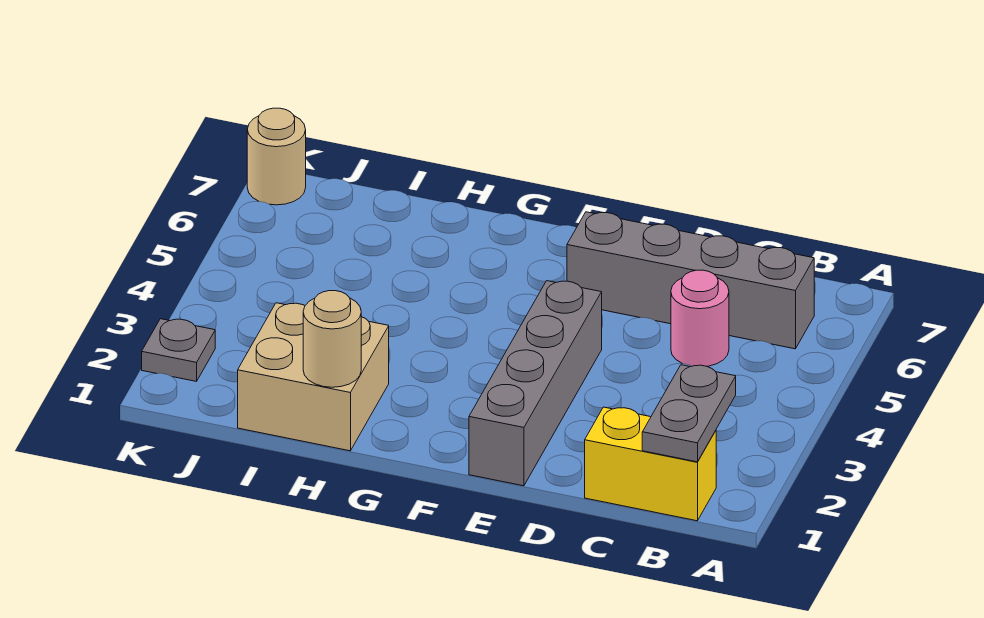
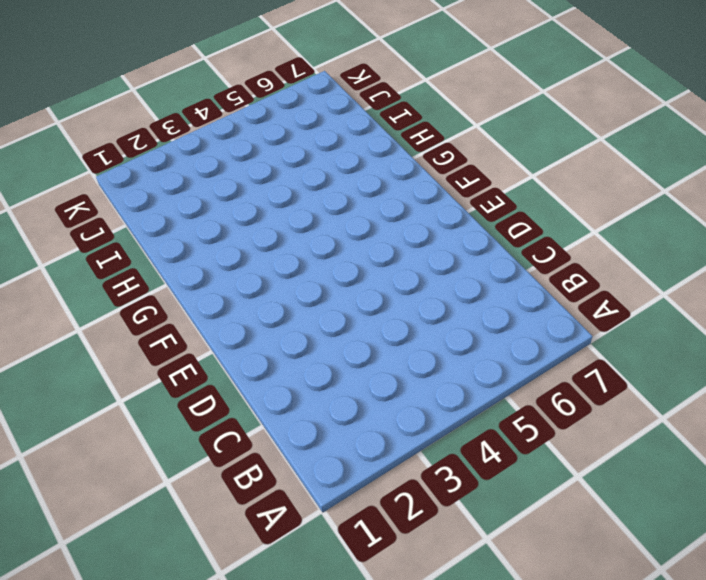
none -> yellow brick B1:C1 level 1
none -> grey brick B6:E6 level 1

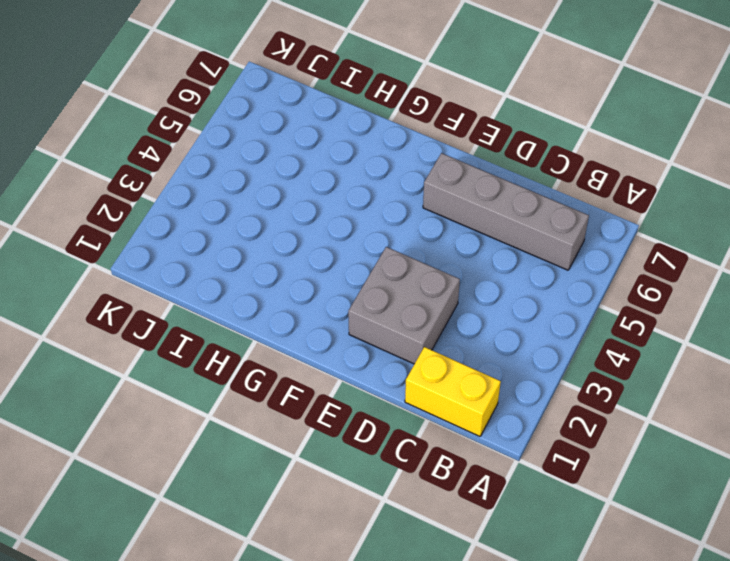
grey brick D2:E3 level 1 -> grey brick E1:E4 level 1
none -> pink round brick C5 level 1
none -> tan brick H1:I2 level 1

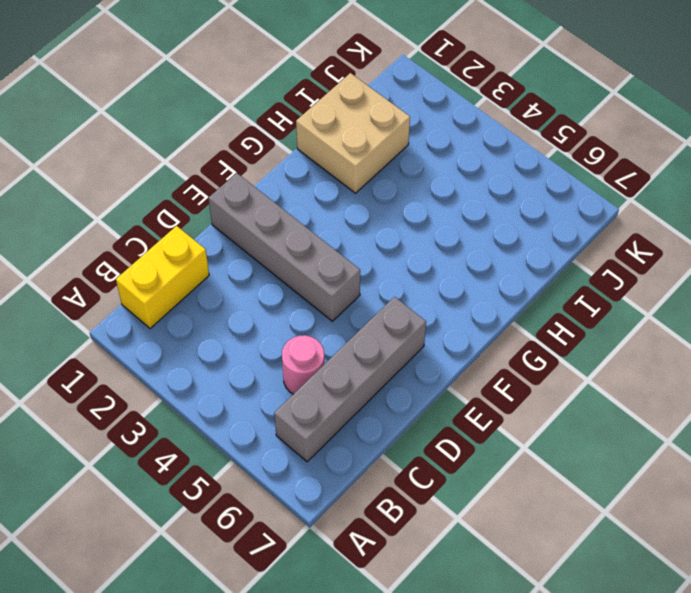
none -> grey plate K2 level 1
none -> tan round brick K7 level 1

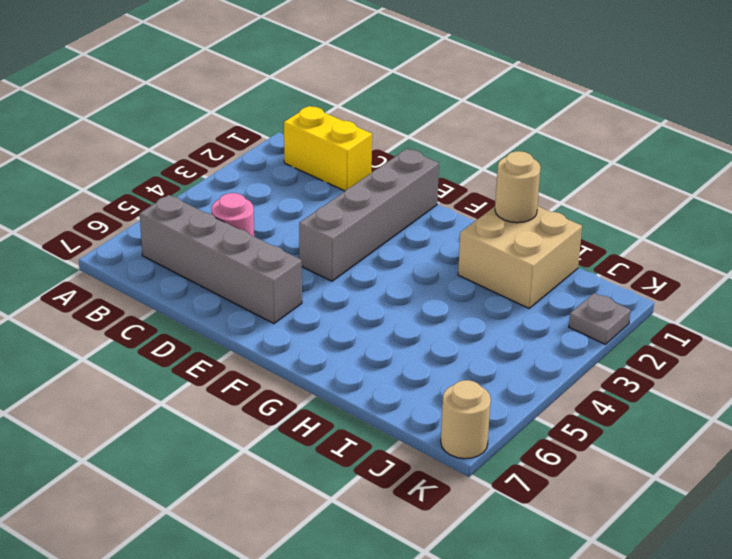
none -> grey plate B1:B2 level 2

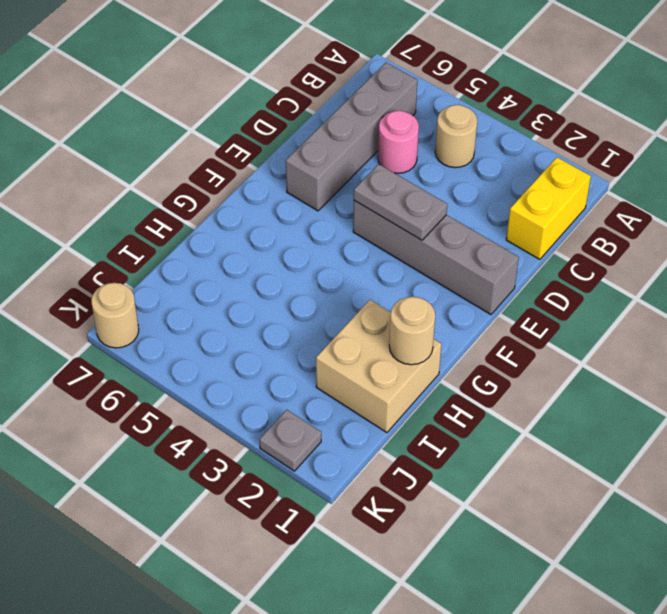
tan round brick B4 level 1 -> none
grey plate E3:E4 level 2 -> grey plate B1:B2 level 2

